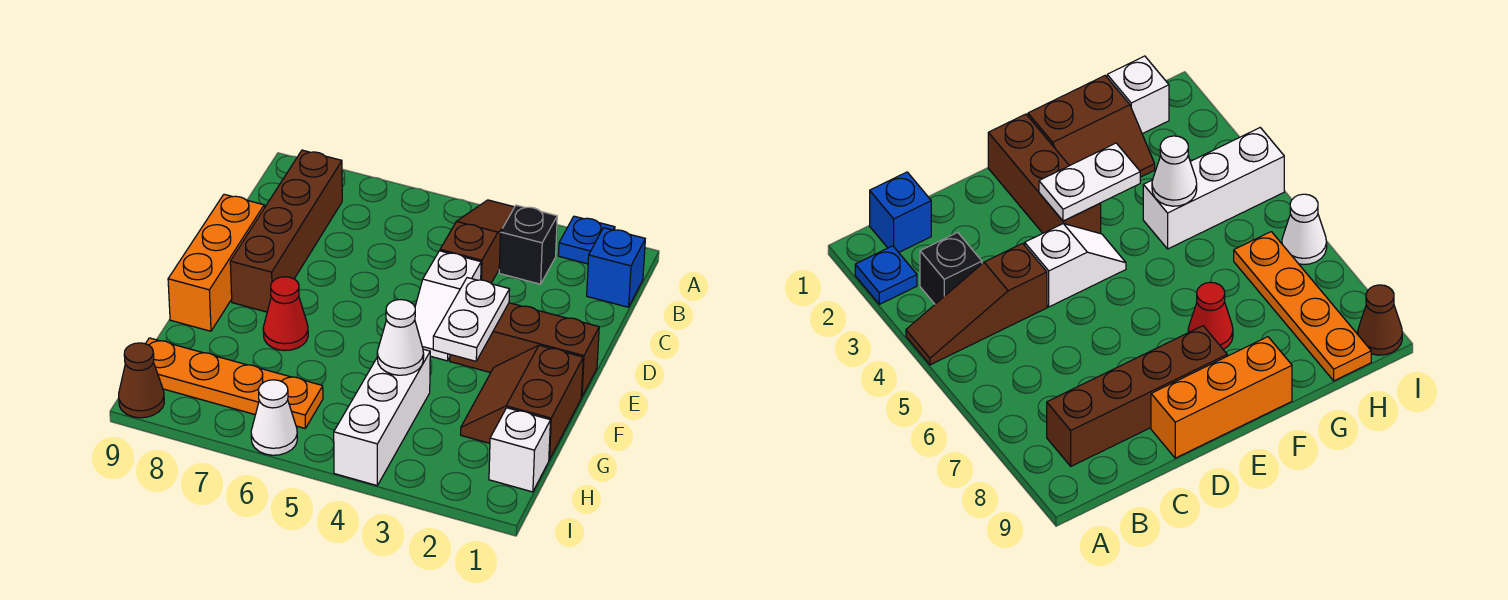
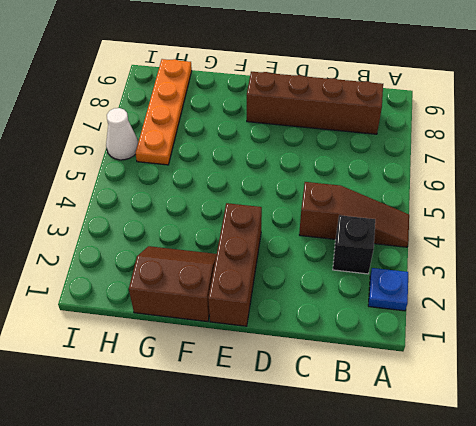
none -> blue brick B1 level 1
none -> white slope D4:E4 level 1 top D
none -> orange brick D9:F9 level 1

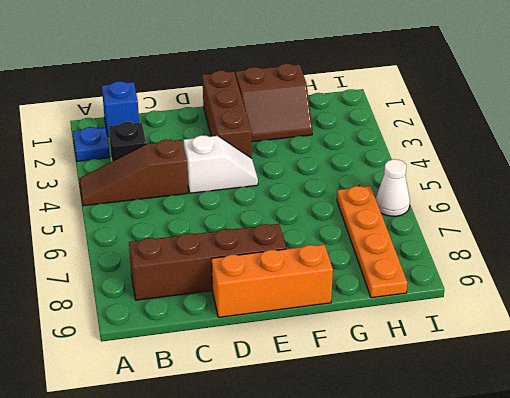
none -> red cone F7 level 1
none -> white brick G4:I4 level 1
none -> white brick H1 level 1

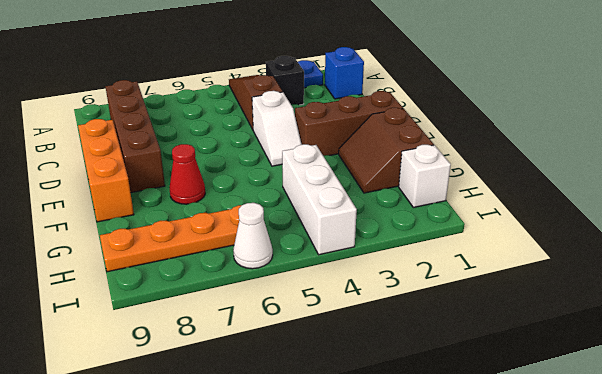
none -> brown cone I9 level 1
none -> white plate E3:F3 level 2
none -> white cone G4 level 2

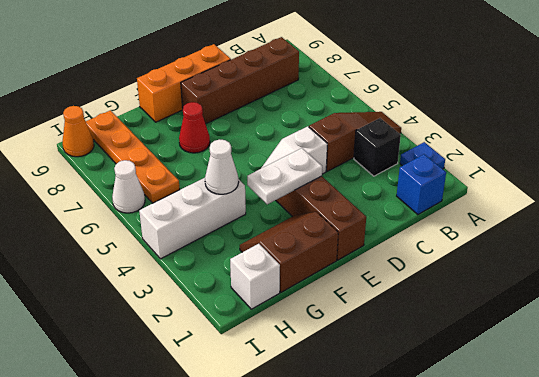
orange cone I9 level 1 -> brown cone I9 level 1

